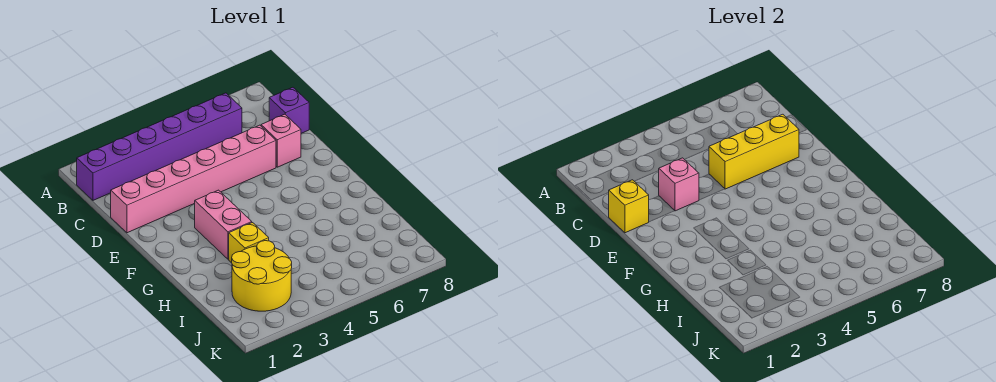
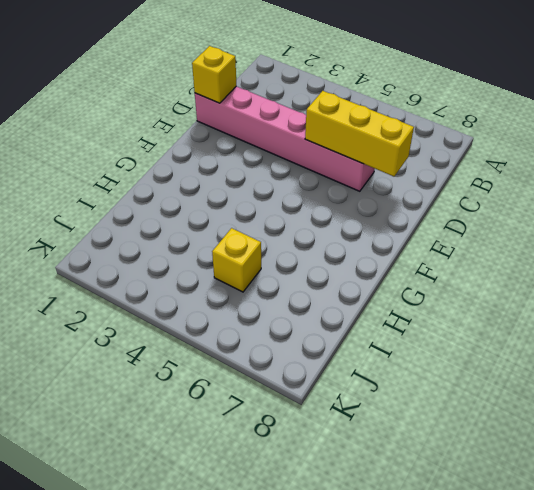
yellow brick I5 level 1 -> yellow brick H3 level 1
none -> purple brick B1:B6 level 1
none -> purple brick C8 level 1

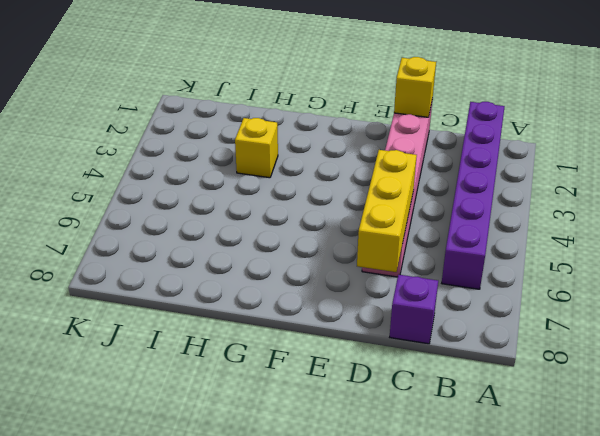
none -> pink brick D7 level 1
none -> pink brick F3:G3 level 1

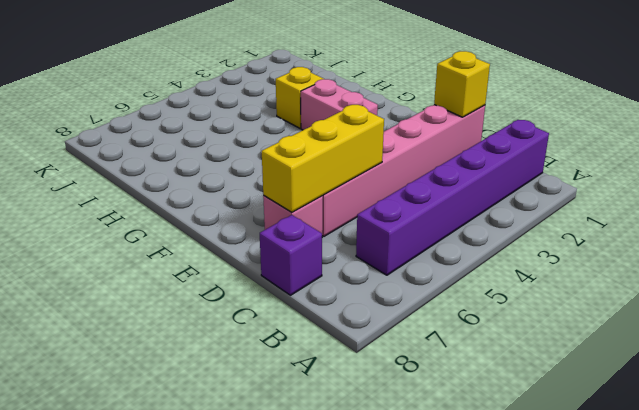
none -> yellow round brick I2:J3 level 1
none -> pink brick D3 level 2

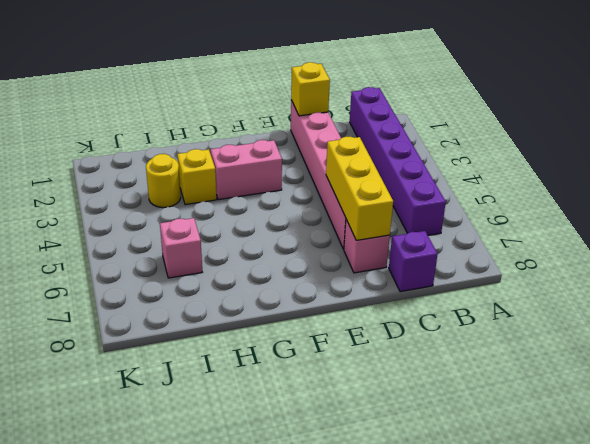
yellow round brick I3 level 1 -> yellow round brick I2:J3 level 1
pink brick I6 level 1 -> pink brick D3 level 2

